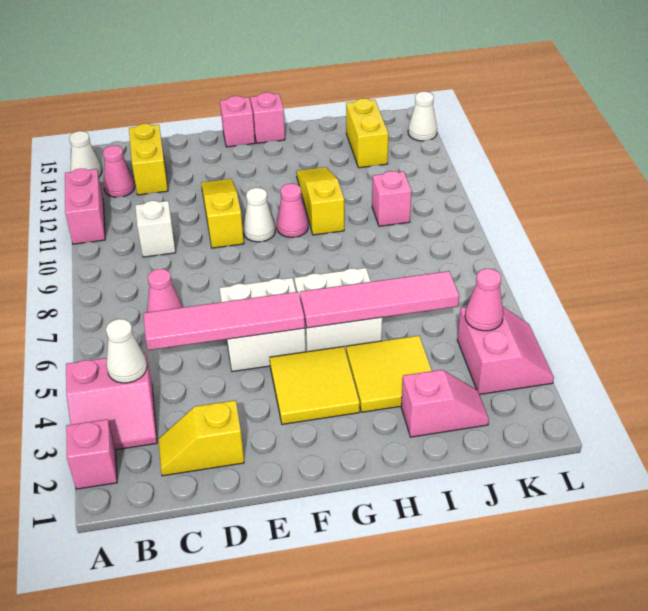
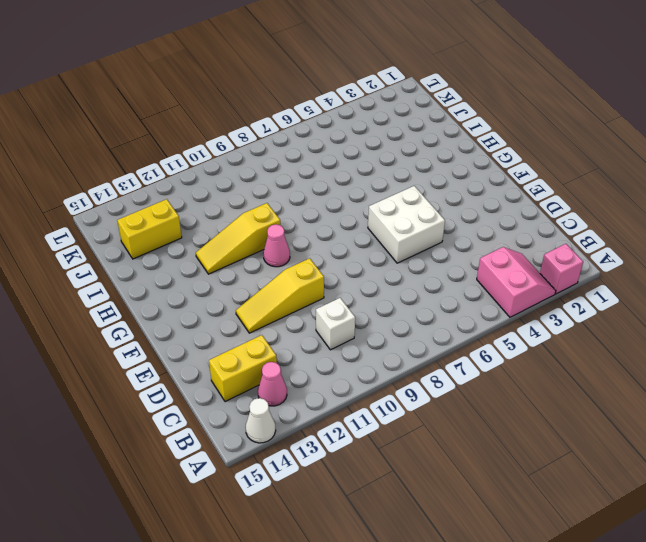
none -> pink brick A11:A12 level 1
none -> yellow slope C2:D2 level 1 top D
none -> pink cone C7 level 1

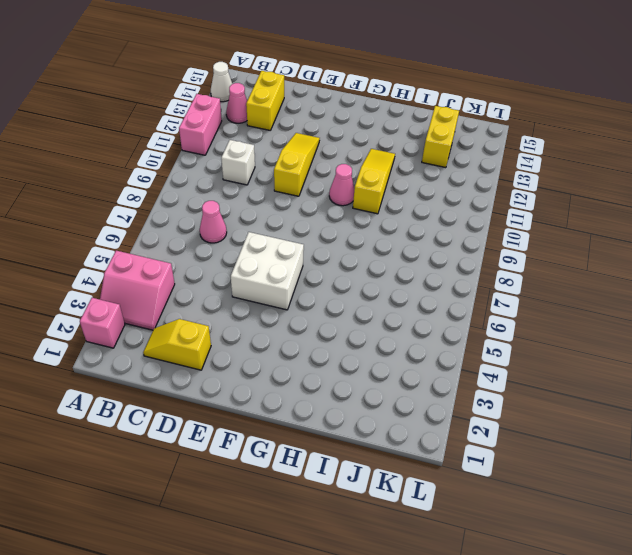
none -> yellow tile F3:G4 level 1
none -> white cone F10 level 1
none -> pink brick F15 level 1

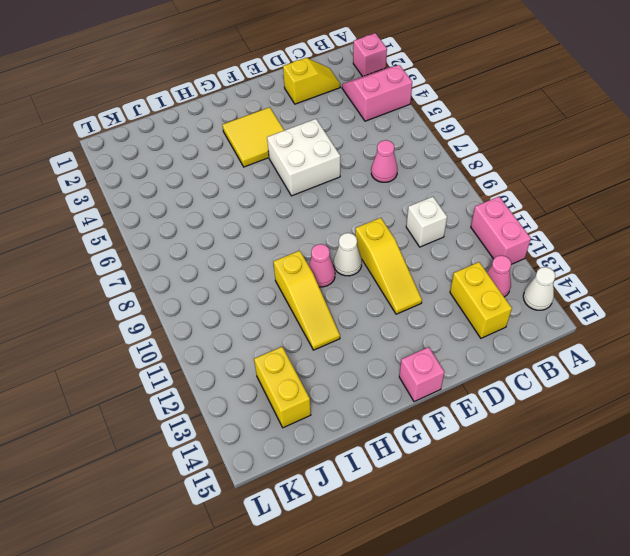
none -> white brick G5:H6 level 1
none -> pink brick G15 level 1
none -> yellow tile H3:I4 level 1

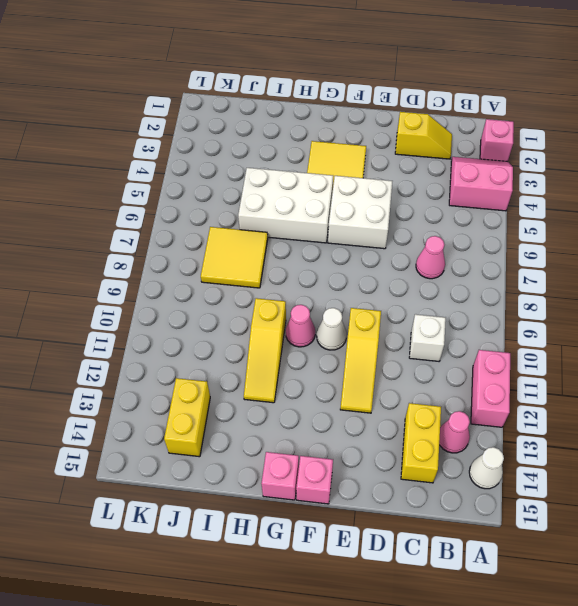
white brick G5:I6 level 1 -> white brick G5:H6 level 1
yellow tile I7:J8 level 1 -> yellow tile H3:I4 level 1
none -> pink slope I2:J2 level 1 top I
none -> pink brick J10 level 1
none -> pink slope K3:L4 level 1 top K

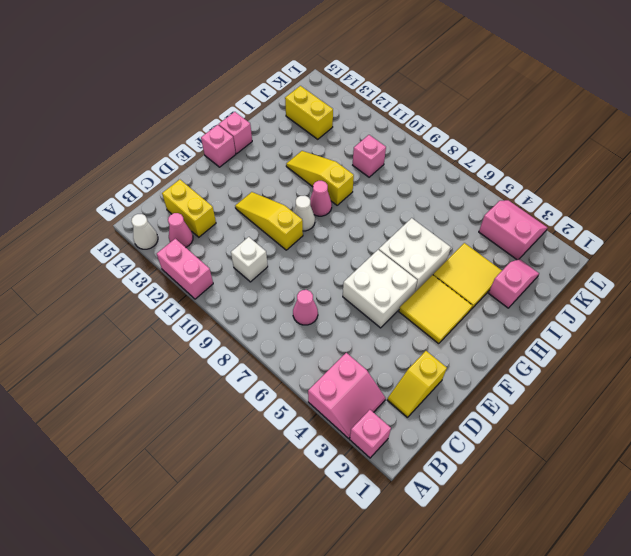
none -> white cone L14 level 1
none -> white cone B4 level 2
none -> pink tile C5:F5 level 2

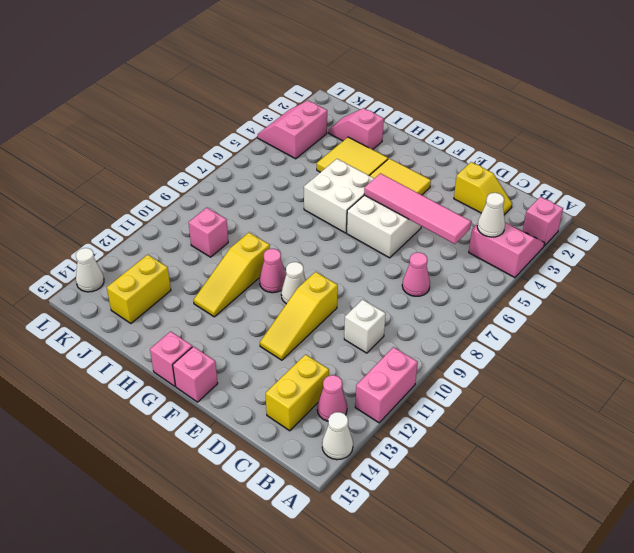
none -> pink tile G5:J5 level 2
none -> pink cone K4 level 2

